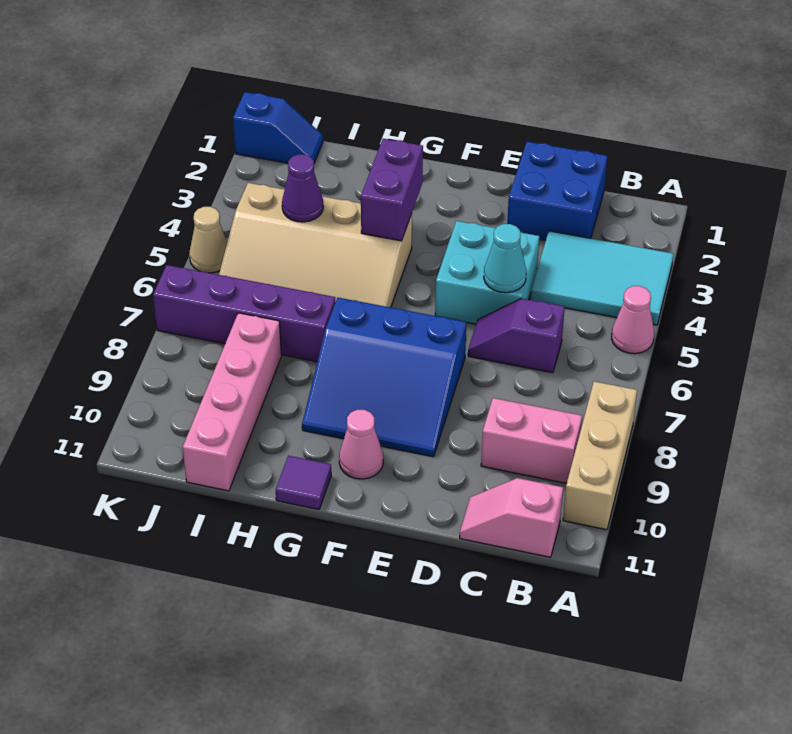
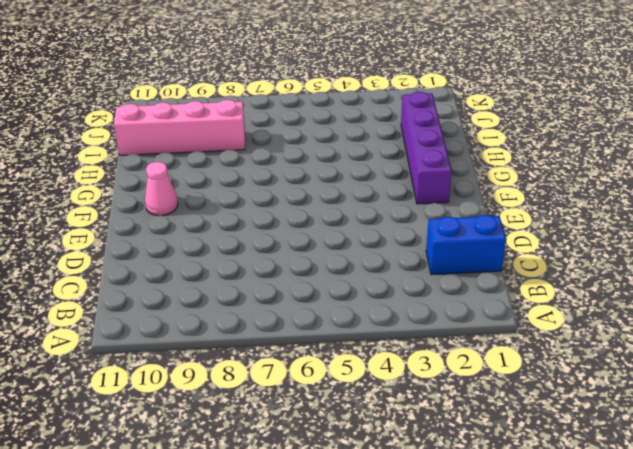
blue brick C1:C2 level 1 -> blue brick C1:D2 level 1
purple brick F2:I2 level 1 -> purple brick H7:K7 level 1
none -> cyan tile A3:C4 level 1
none -> pink cone A5 level 1
none -> tan brick A8:A10 level 1

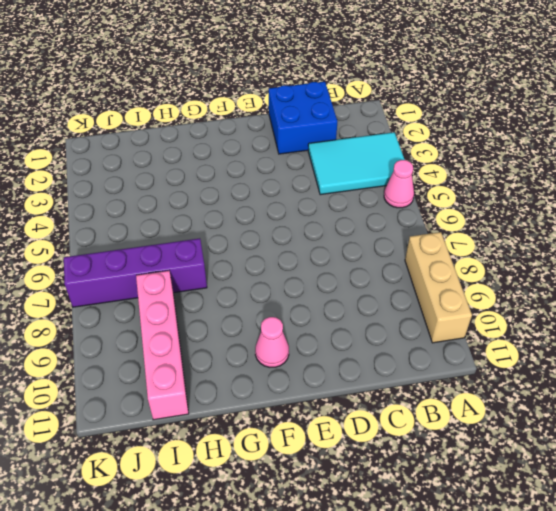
none -> pink brick B9:C9 level 1
none -> pink slope B11:C11 level 1 top B
none -> purple slope C6:D6 level 1 top C

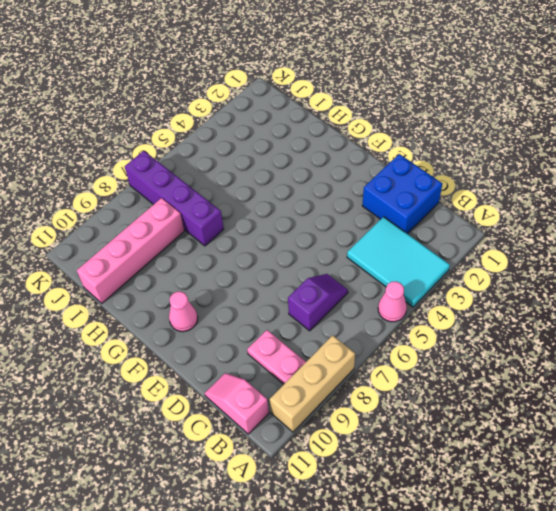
pink plate B9:C9 level 1 -> pink brick B9:C9 level 1
purple slope C6:C7 level 1 top 7 -> purple slope C6:D6 level 1 top C
none -> cyan brick D4:E5 level 1
none -> blue slope E7:G9 level 1 top 7
none -> tan slope G4:J6 level 1 top 4

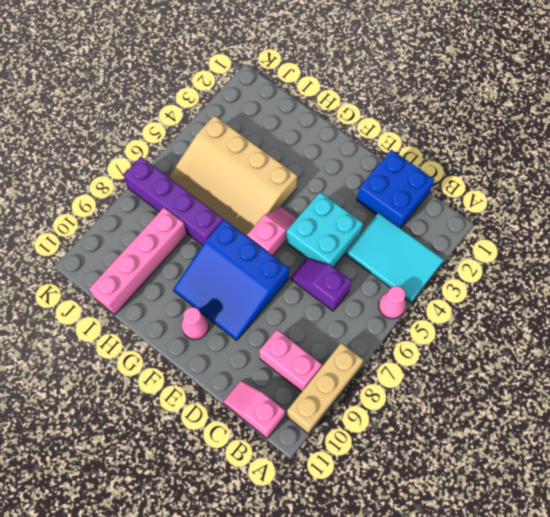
pink slope F5:F6 level 1 top 6 -> none
none -> purple tile G11 level 1
none -> blue slope J1:K1 level 1 top K
none -> tan cone K5 level 1

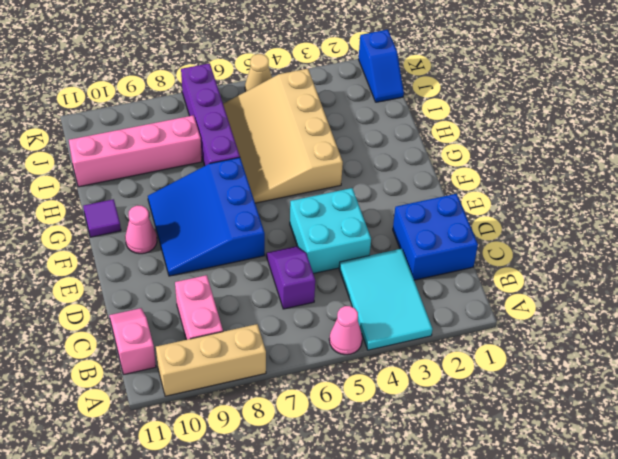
none -> cyan cone D5 level 2
none -> purple brick G3:G4 level 2
none -> purple cone I4 level 2

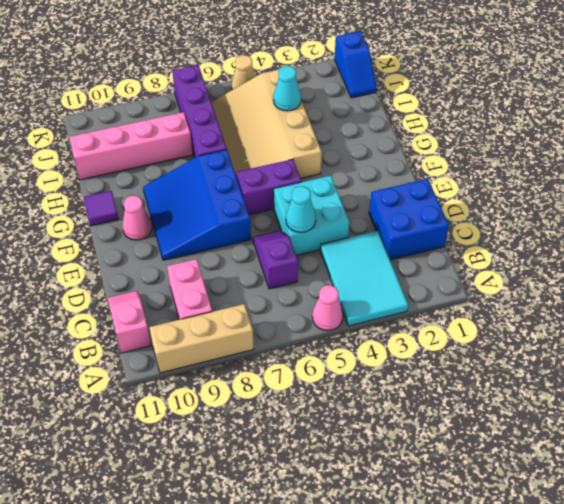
purple brick F5:F6 level 1 -> purple brick G3:G4 level 2
cyan cone I4 level 2 -> purple cone I4 level 2

